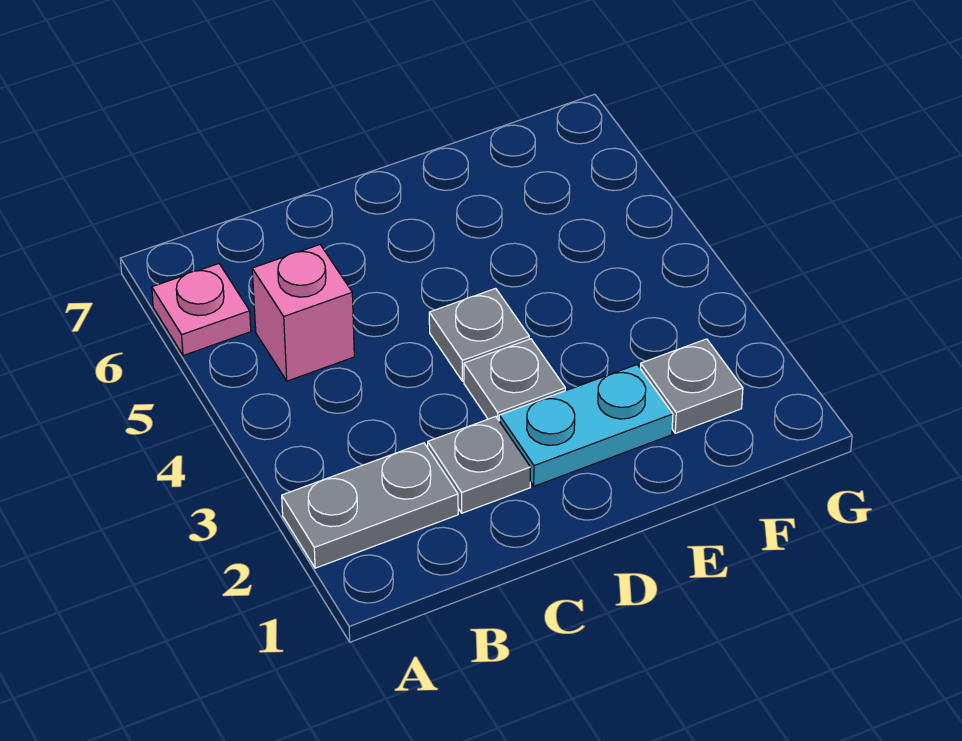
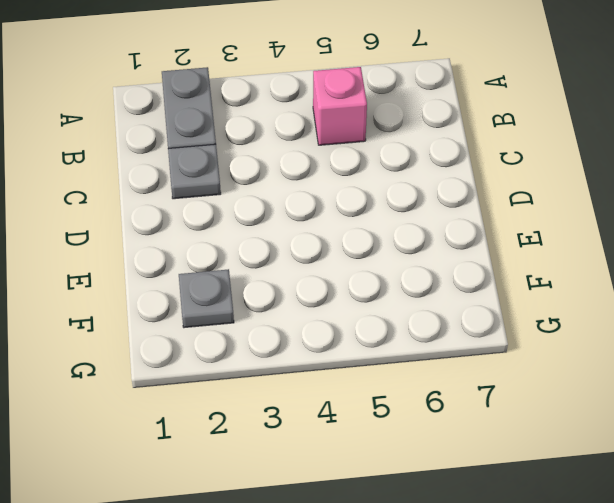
none -> pink plate A6 level 1
none -> cyan plate D2:E2 level 1

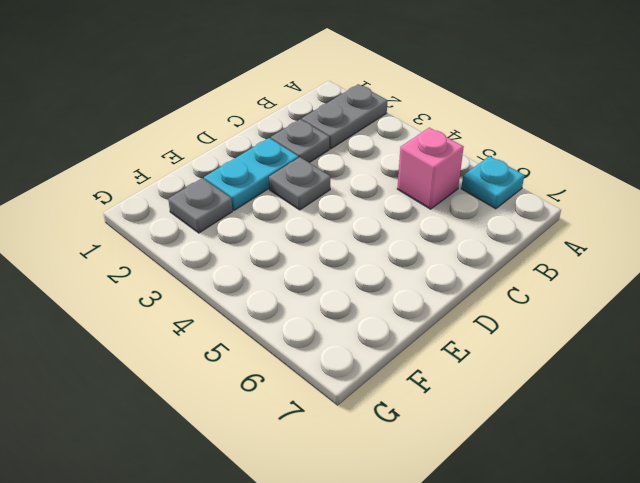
cyan plate A6 level 1 -> pink plate A6 level 1
none -> grey plate D4 level 1

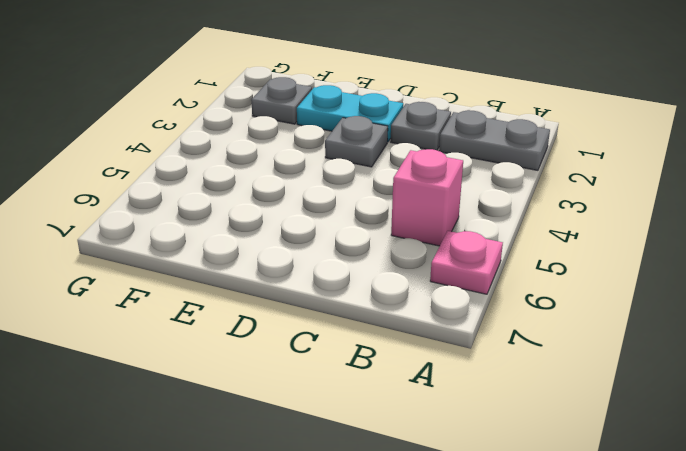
none -> grey plate D4 level 1

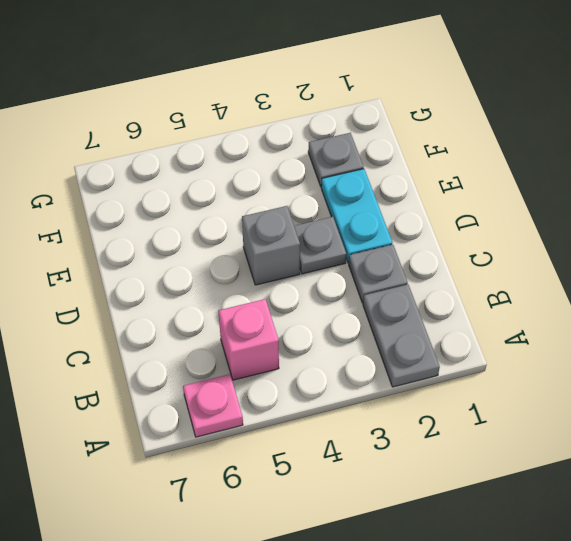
grey brick D4 level 1 -> grey plate D4 level 1

